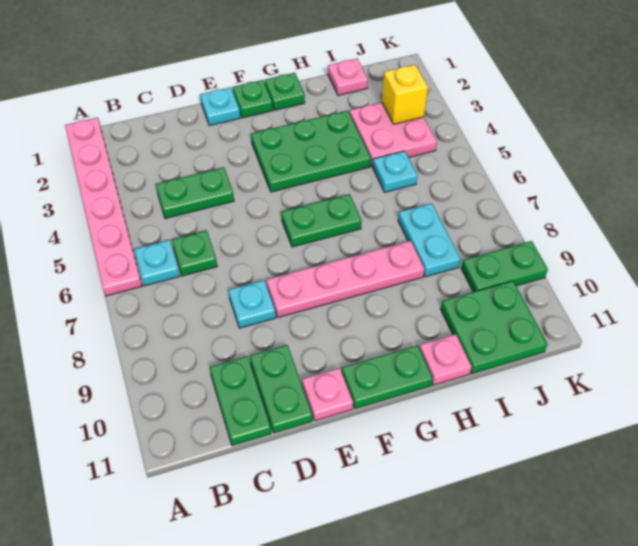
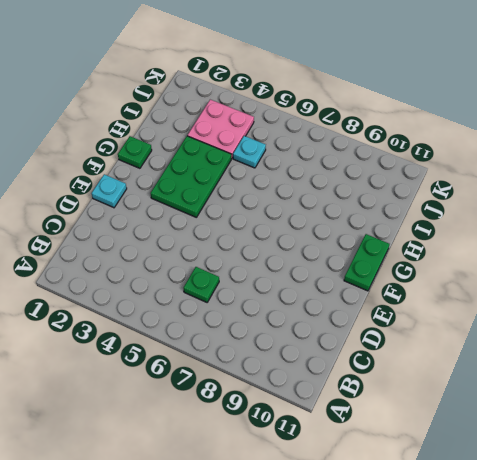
none -> pink plate A1:A6 level 1
none -> cyan plate B6 level 1
none -> green plate C4:D4 level 1

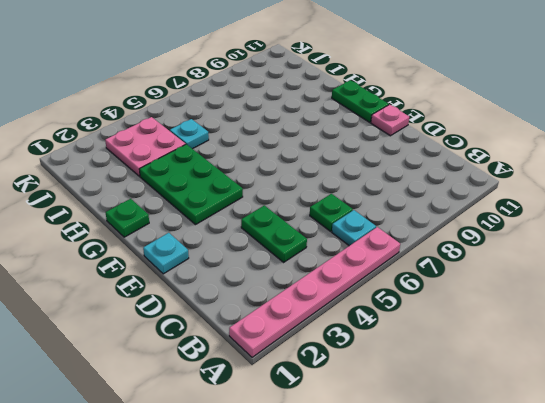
none -> green plate C10:C11 level 1
none -> cyan plate D8 level 1
none -> green plate D10:D11 level 1

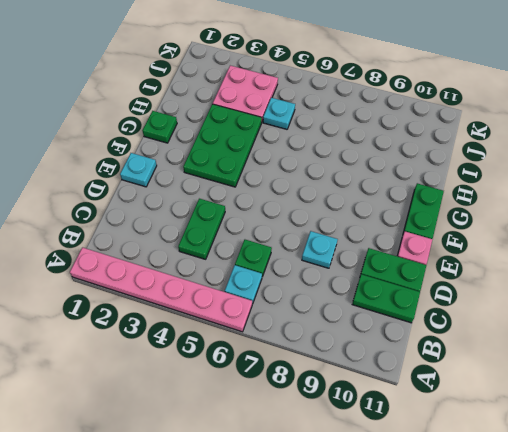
none -> pink plate E8:H8 level 1
none -> green plate F1 level 1
none -> green plate F6:G6 level 1

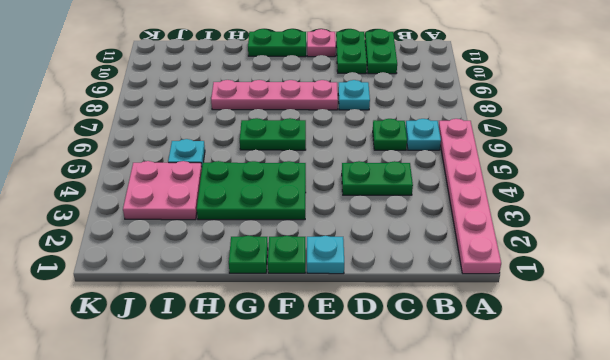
none -> pink plate H11 level 1
none -> pink plate I1 level 1
none -> cyan plate I7:I8 level 1

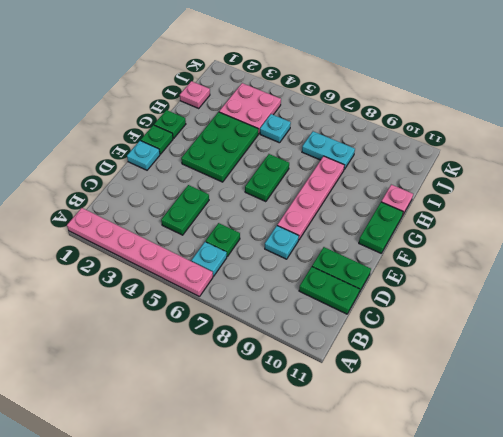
none -> pink plate E11 level 1
none -> green plate I10:J11 level 1
none -> green plate J9:K9 level 1

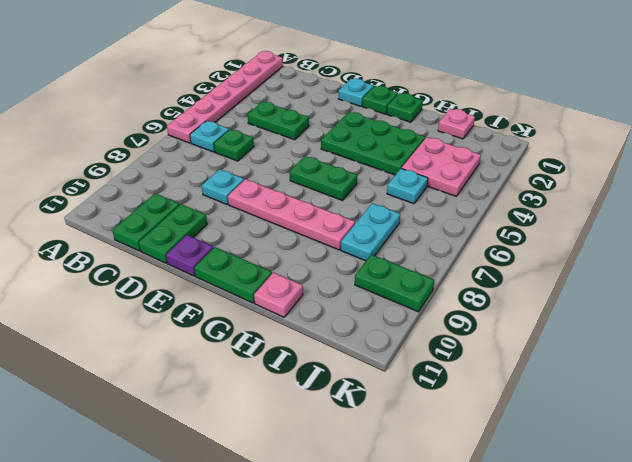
purple plate E11 level 1 -> pink plate E11 level 1
none -> green plate I10:J11 level 1
none -> yellow brick J3 level 2

